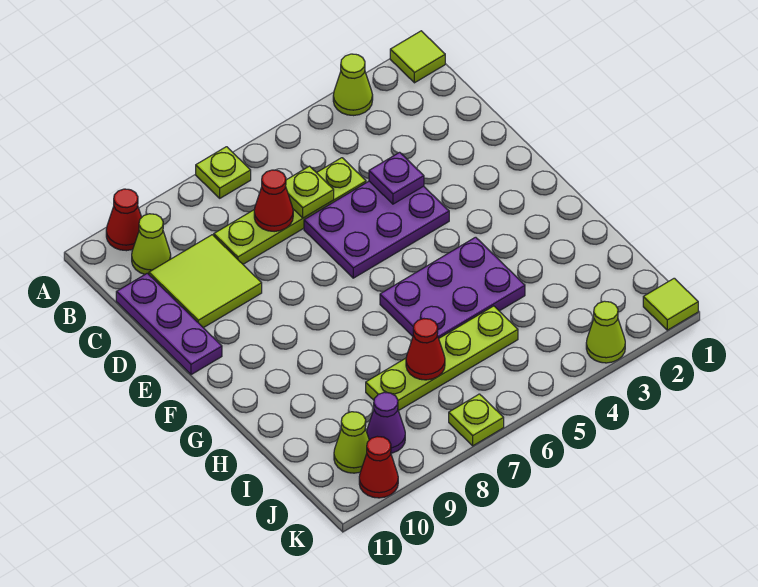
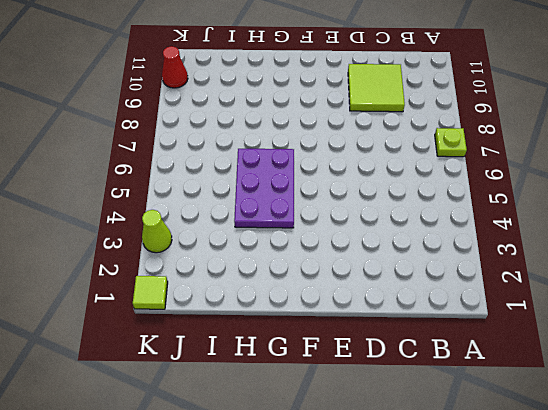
none -> lime tile A1 level 1
none -> lime cone A3 level 1
none -> red cone A10 level 1

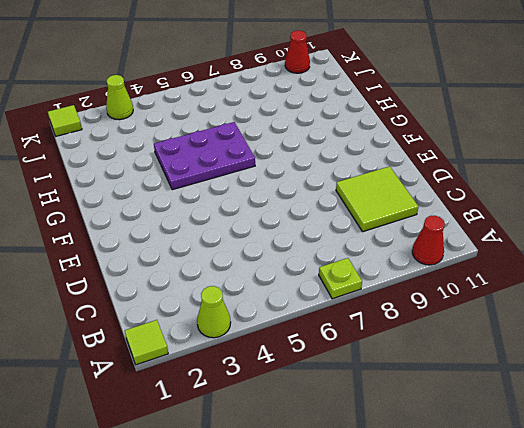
none -> lime cone B10 level 1
none -> lime plate C5:C8 level 1
none -> purple plate C11:E11 level 1

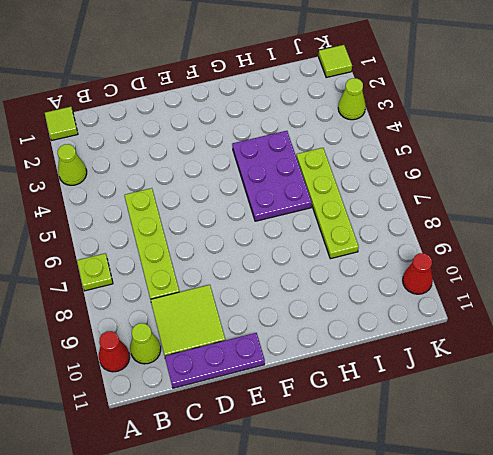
none -> purple plate D4:E6 level 1
none -> purple cone J9 level 1
none -> lime cone J10 level 1

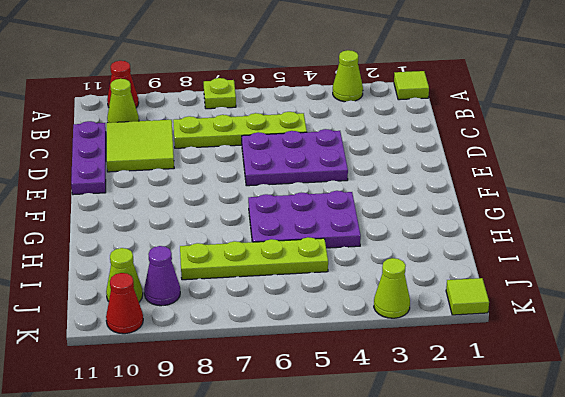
none -> lime plate K7 level 1
none -> lime plate C6 level 2
none -> red cone C7 level 2

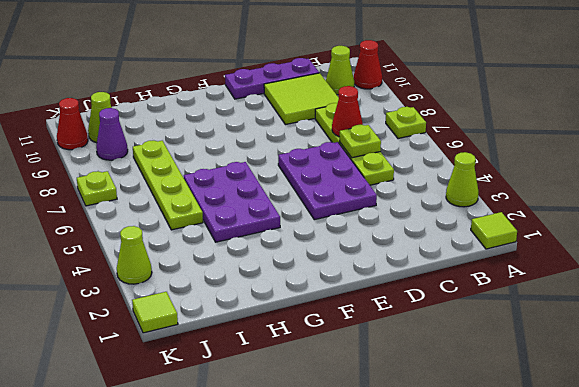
none -> purple plate D4 level 2
none -> red cone I7 level 2

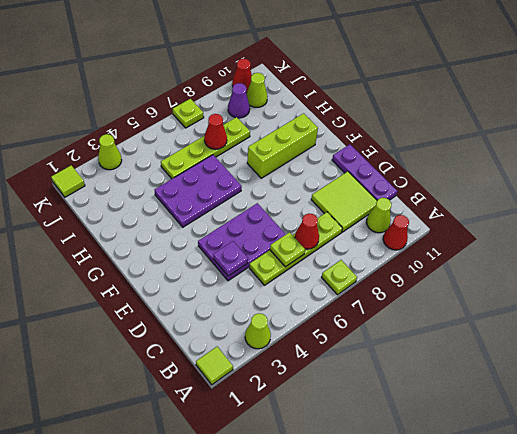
lime brick G8:G10 level 1 -> none

